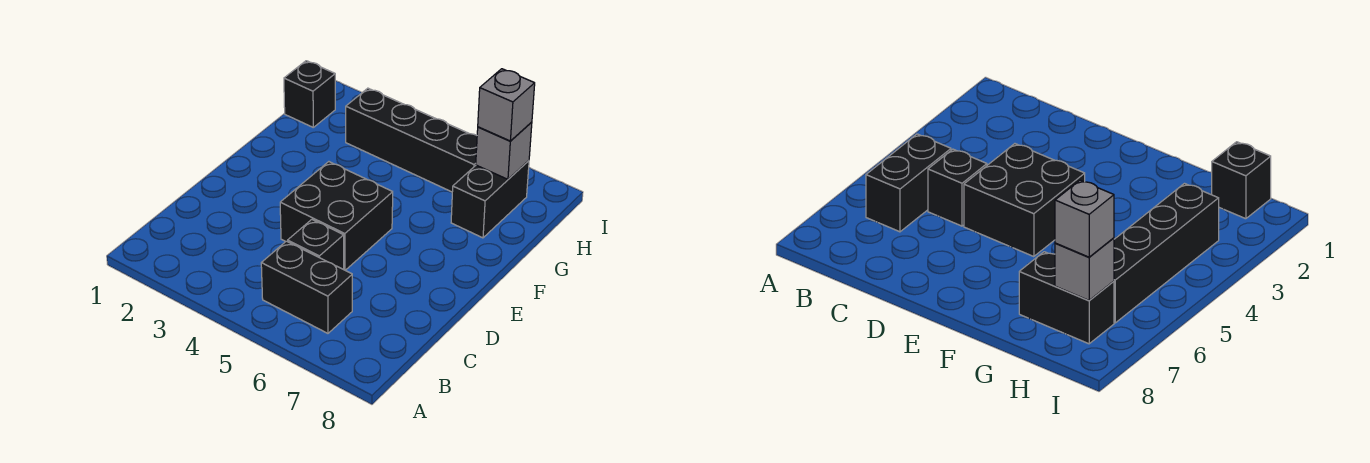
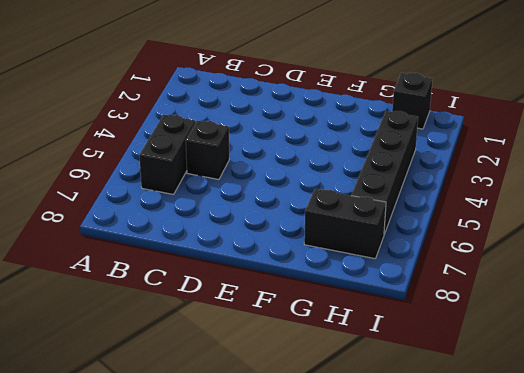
none -> black brick D4:E5 level 1
none -> grey brick H7 level 2

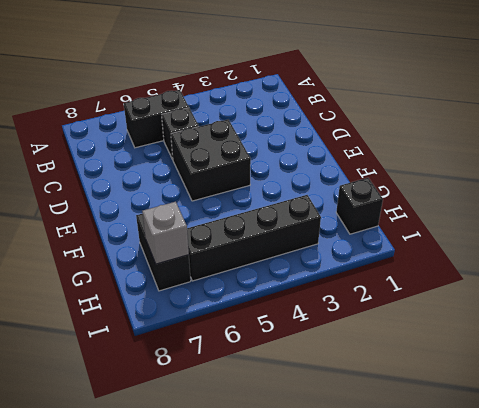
none -> grey brick H7 level 3

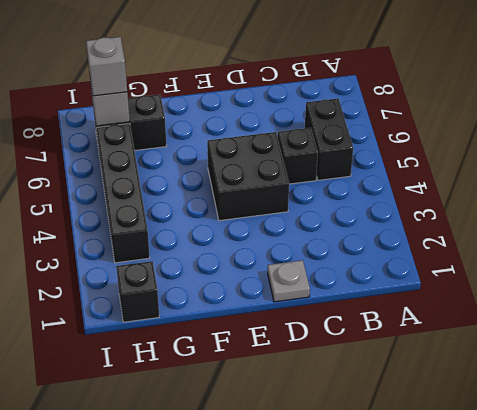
grey plate D1 level 1 -> none

